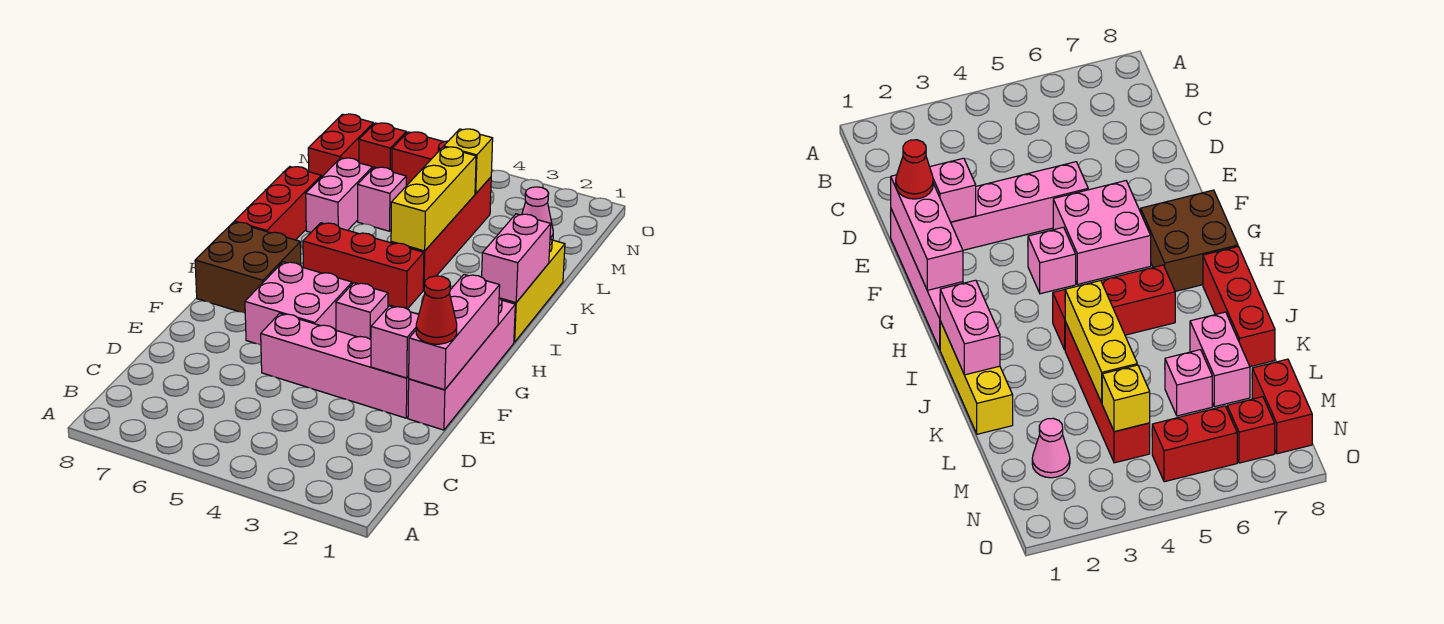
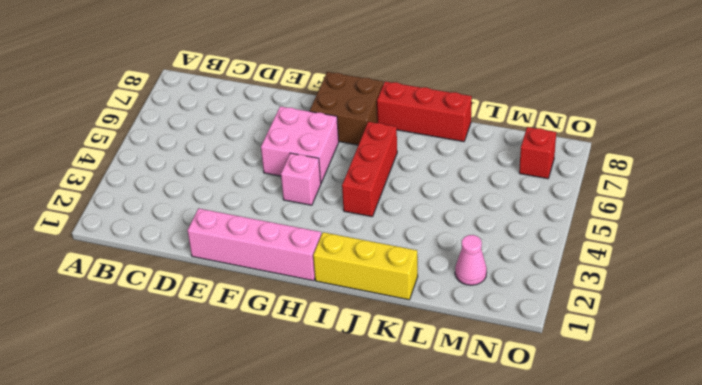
none -> pink brick E2:E5 level 1
none -> red brick J4:M4 level 1
none -> pink brick K7:L7 level 1

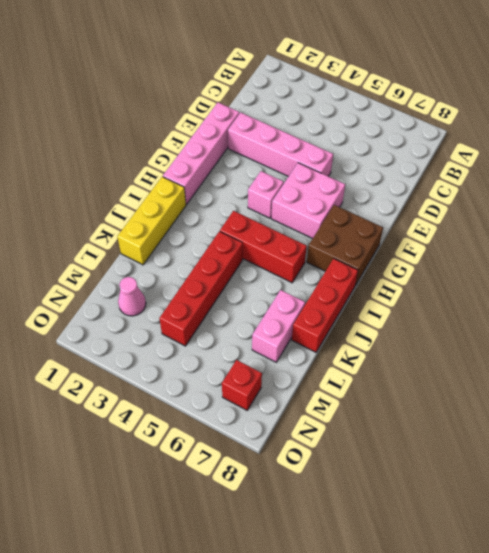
none -> pink brick L6 level 1
none -> red brick M8:N8 level 1
none -> red brick N5:N6 level 1

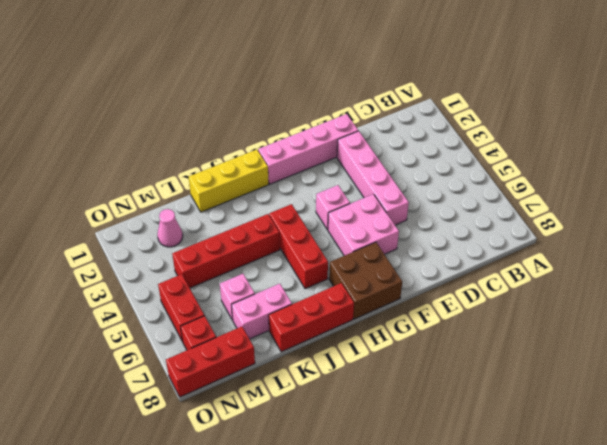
red brick M8:O8 level 1 -> red brick M8:N8 level 1
none -> pink brick E1:G1 level 2
none -> pink brick E2 level 2
none -> pink brick I1:J1 level 2

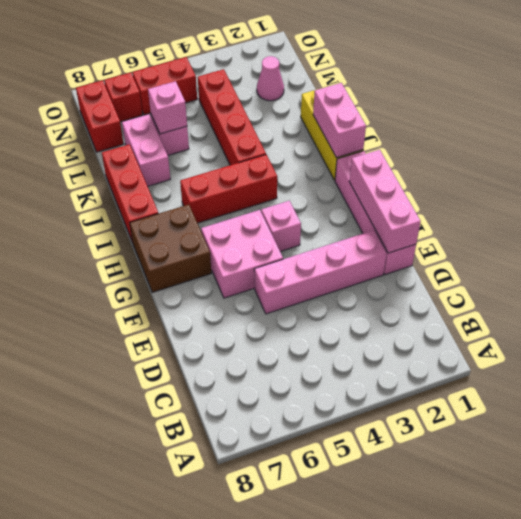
pink brick L6 level 2 -> pink brick E2 level 2
none -> yellow brick J4:L4 level 2
none -> yellow brick M4 level 2
none -> red cone E1 level 3

